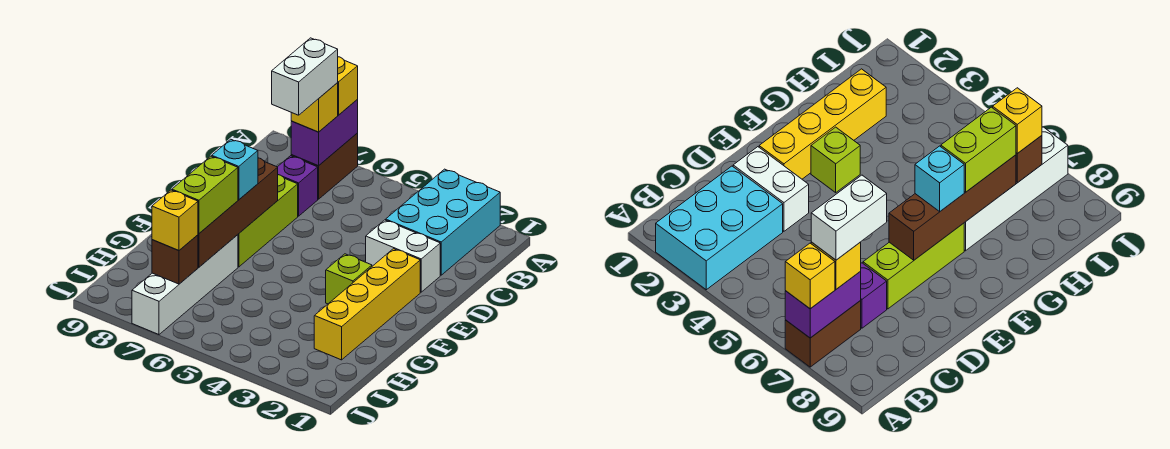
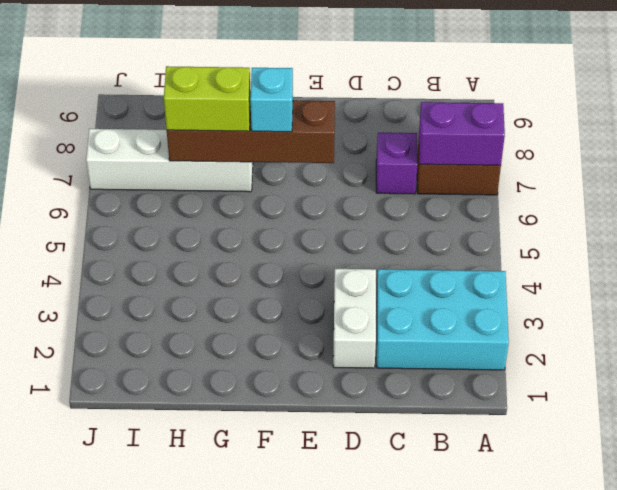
none -> lime brick D7:F7 level 1
none -> yellow brick E2:H2 level 1
none -> lime brick F3 level 1

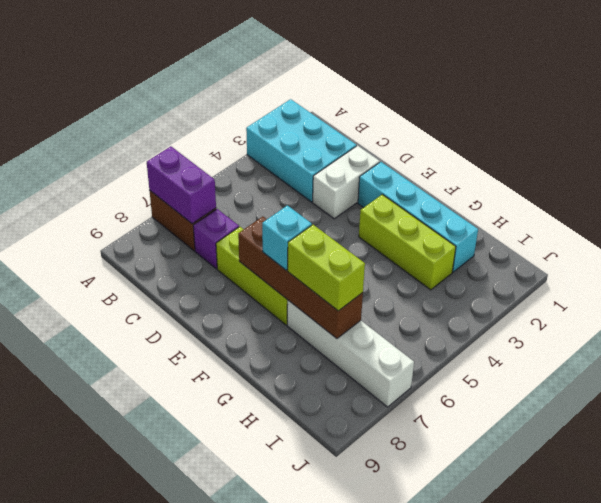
cyan brick E2:H2 level 1 -> yellow brick E2:H2 level 1
lime brick F3:H3 level 1 -> lime brick F3 level 1
none -> brown brick I7 level 2
none -> yellow brick A7 level 3
none -> yellow brick B7 level 3

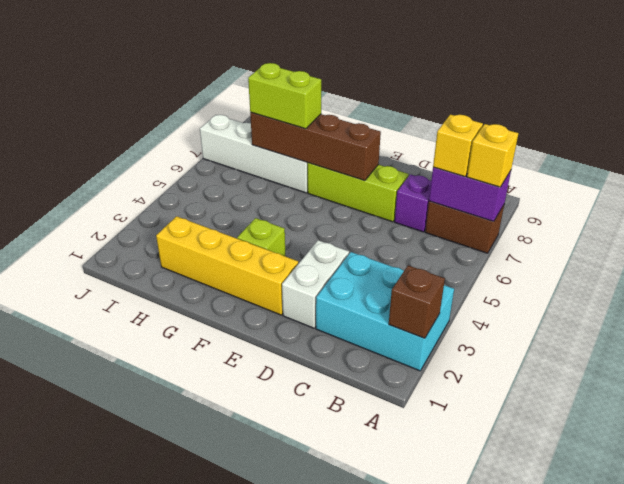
brown brick A2 level 2 -> brown brick I7 level 2
none -> cyan brick F7 level 3
none -> yellow brick I7 level 3
none -> white brick B7:C7 level 4

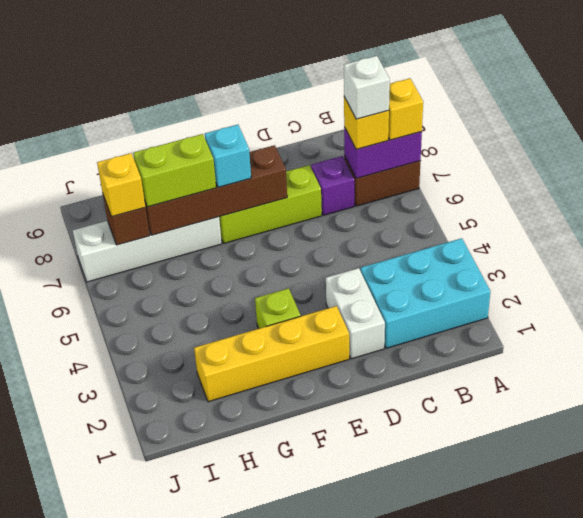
white brick B7 level 4 -> white brick B7:C7 level 4

